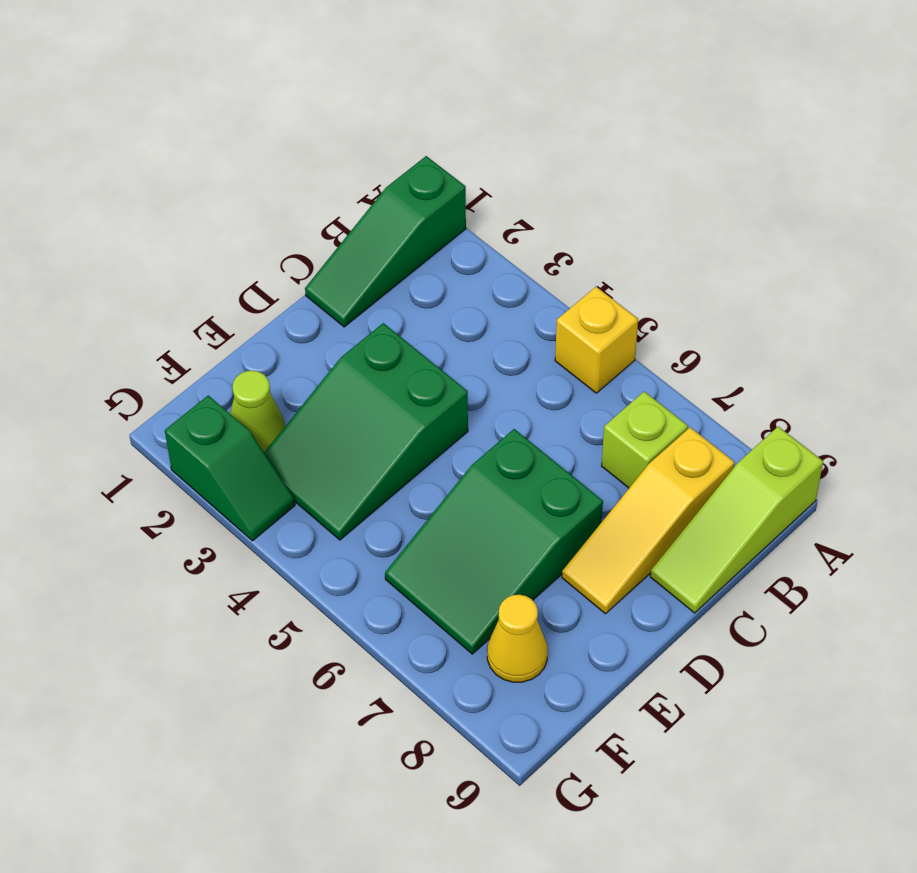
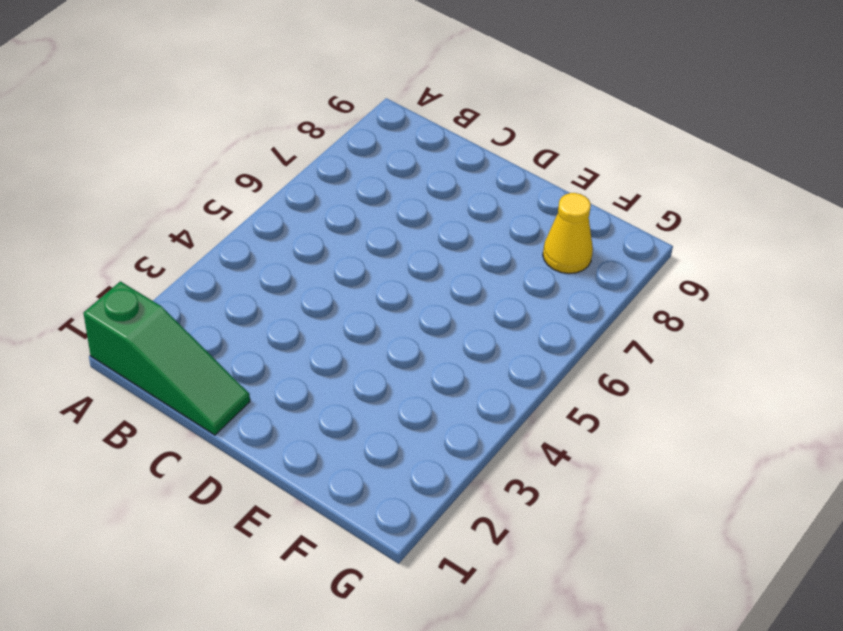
none -> yellow brick A5 level 1
none -> lime slope A9:C9 level 1 top A

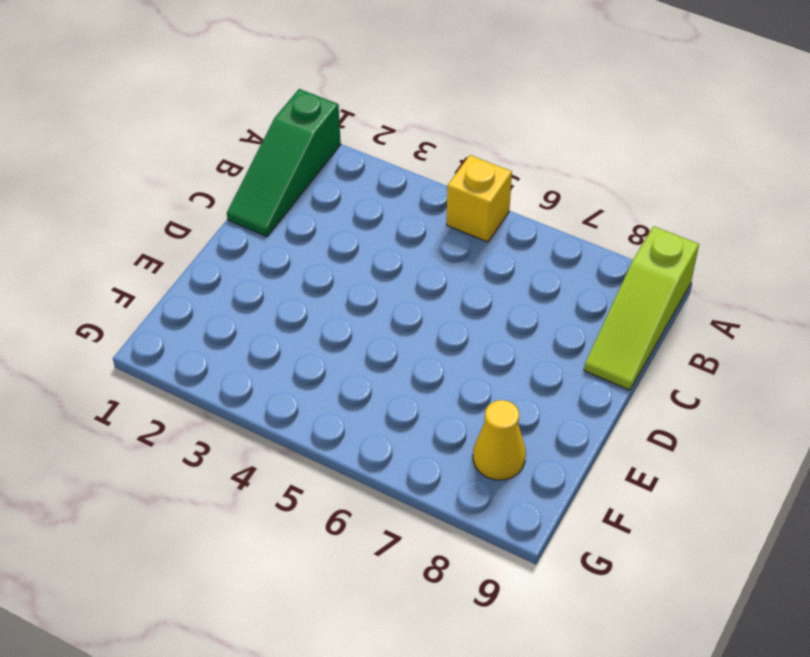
none -> lime brick B7 level 1
none -> yellow slope B8:D8 level 1 top B

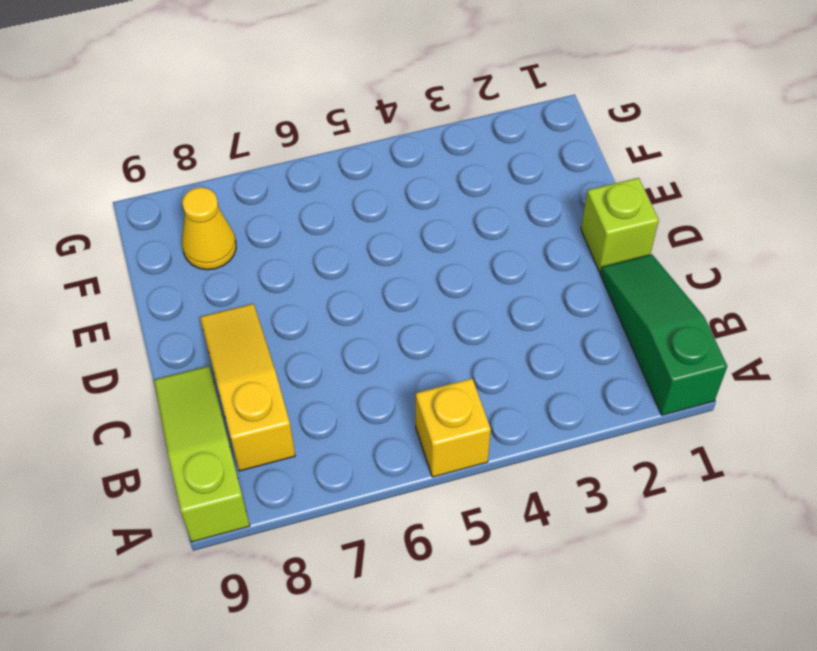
lime brick D1 level 1 -> lime brick B7 level 1
none -> green slope D3:F4 level 1 top D
none -> green slope D6:F7 level 1 top D

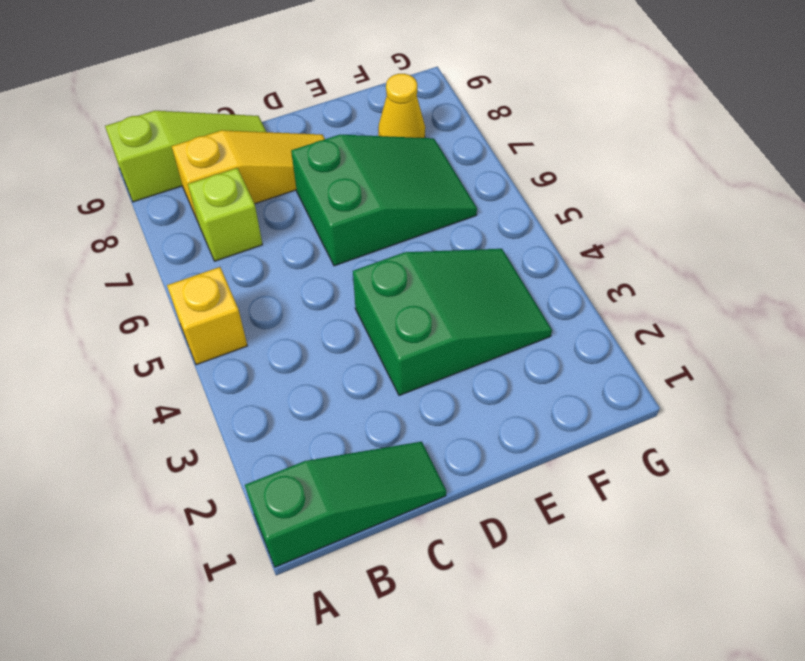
none -> lime cone F2 level 1
none -> green slope G2:G3 level 1 top 2

